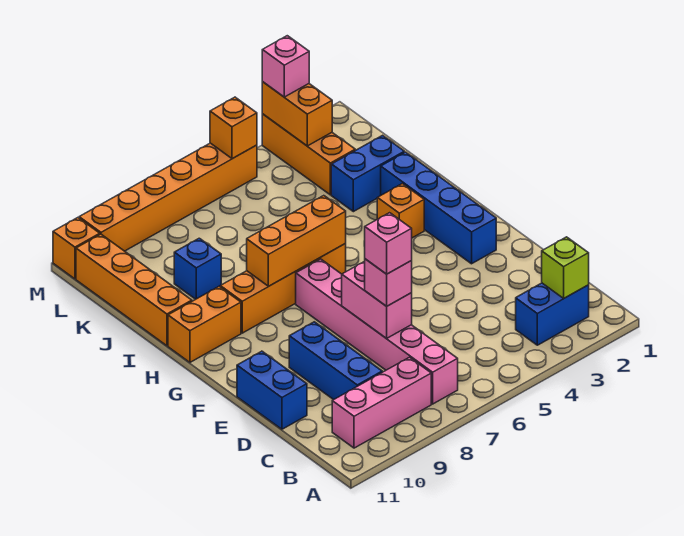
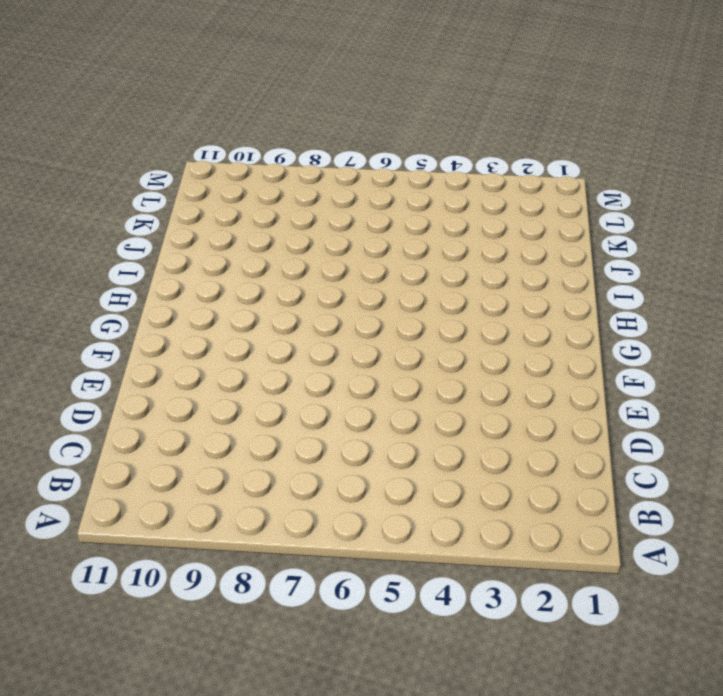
none -> blue brick B2:B3 level 1
none -> pink brick B7:G7 level 1
none -> pink brick B8:B10 level 1

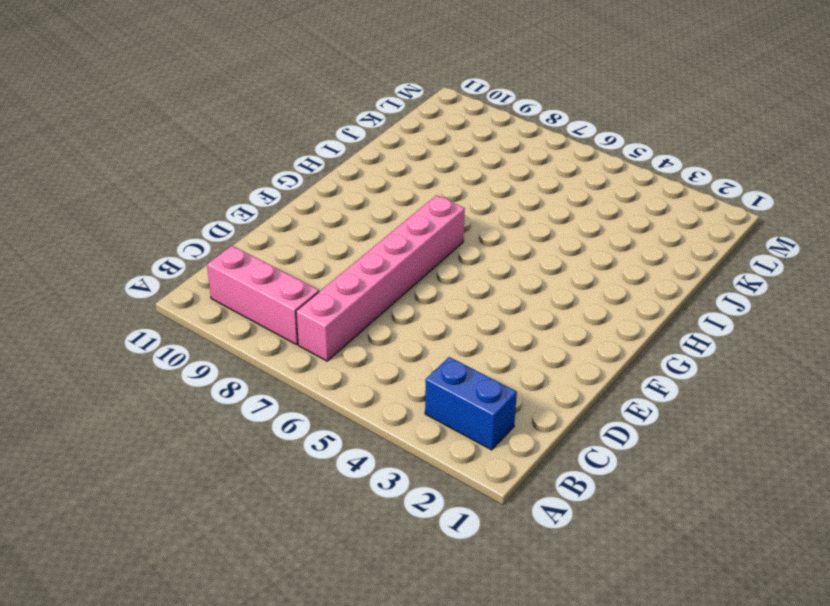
none -> blue brick C9:E9 level 1
none -> blue brick D11:E11 level 1
none -> blue brick F2:I2 level 1

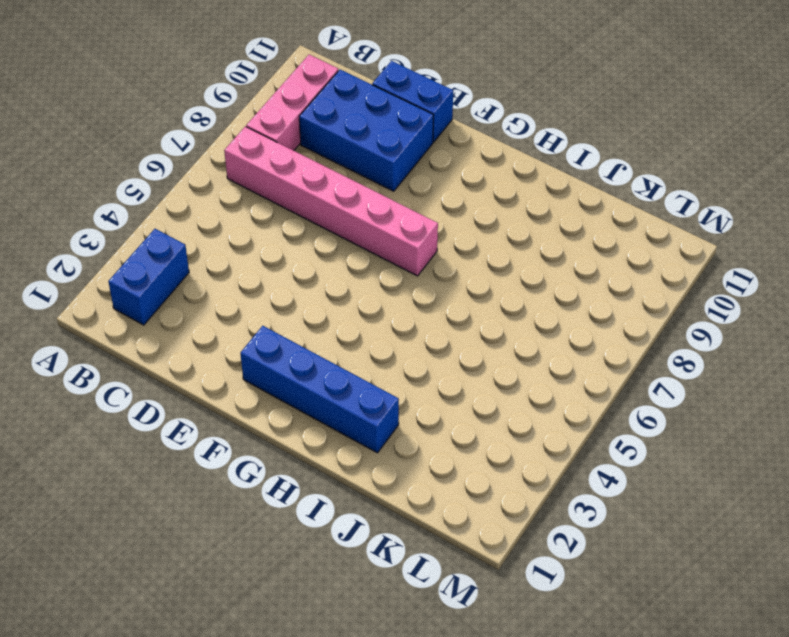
blue brick C9:E10 level 1 -> blue brick C9:E9 level 1
none -> orange brick H3 level 1
none -> orange brick H6:H9 level 1
none -> orange brick H10:H11 level 1

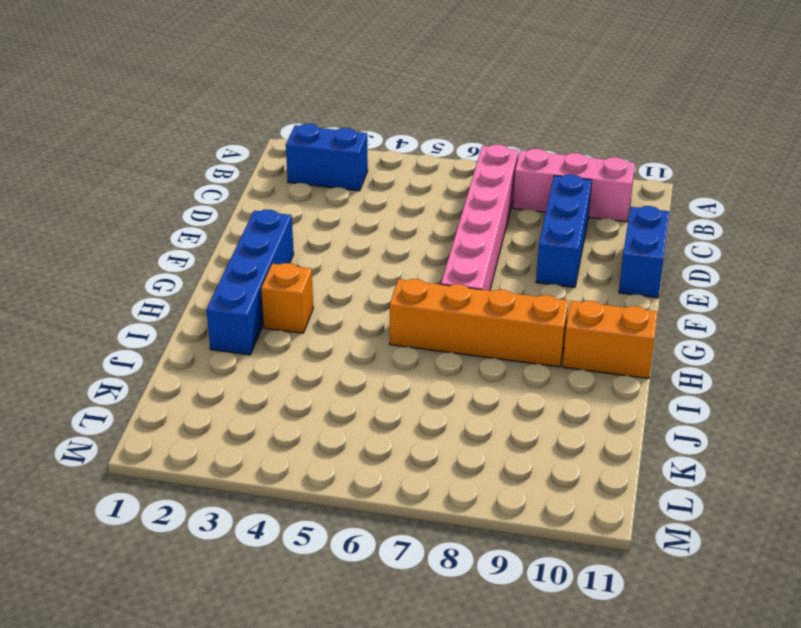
none -> orange brick I11:L11 level 1
none -> blue brick J2:J3 level 1
none -> blue brick J9 level 1

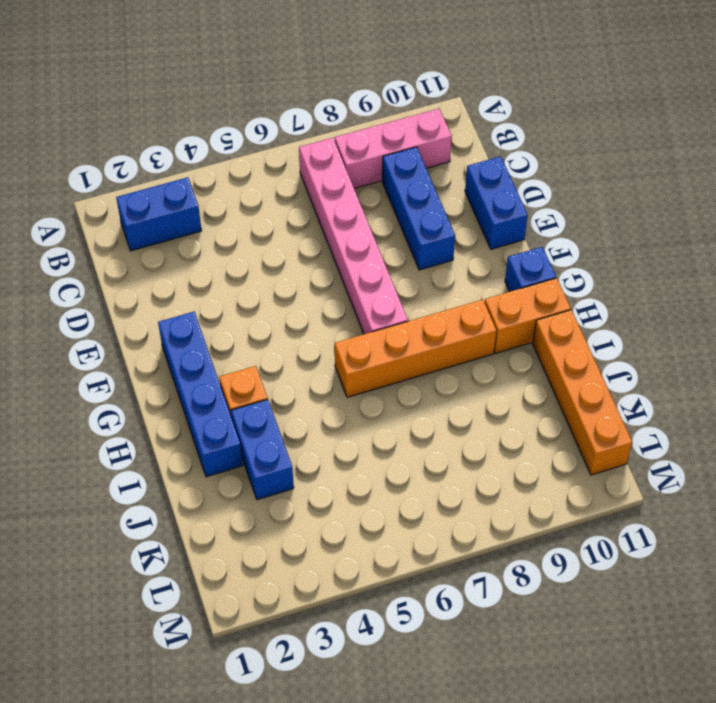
blue brick G11 level 1 -> blue brick J9 level 1
blue brick I3:J3 level 1 -> blue brick J2:J3 level 1
none -> orange brick K3:M3 level 1
none -> orange brick M5:M10 level 1
none -> orange brick M11 level 1

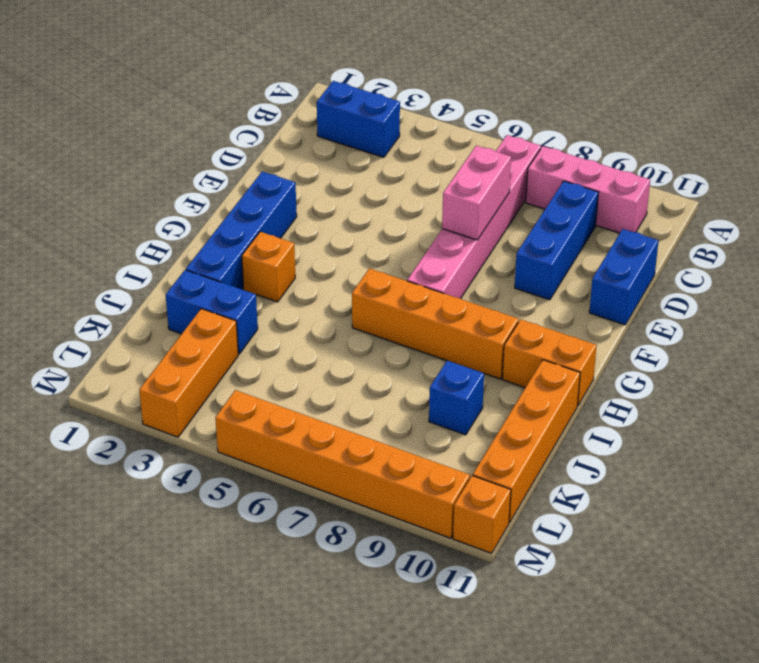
none -> lime brick B2 level 2
none -> orange brick H6:H8 level 2
none -> orange brick L3:M3 level 2

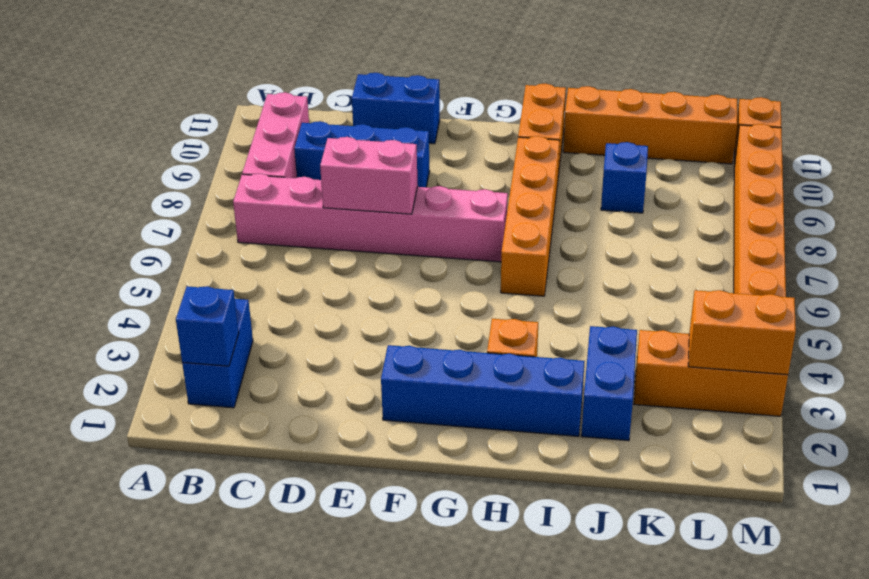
blue brick B2 level 2 -> lime brick B2 level 2
none -> orange brick H6:H8 level 2
none -> orange brick M5 level 2
none -> pink brick D7 level 3

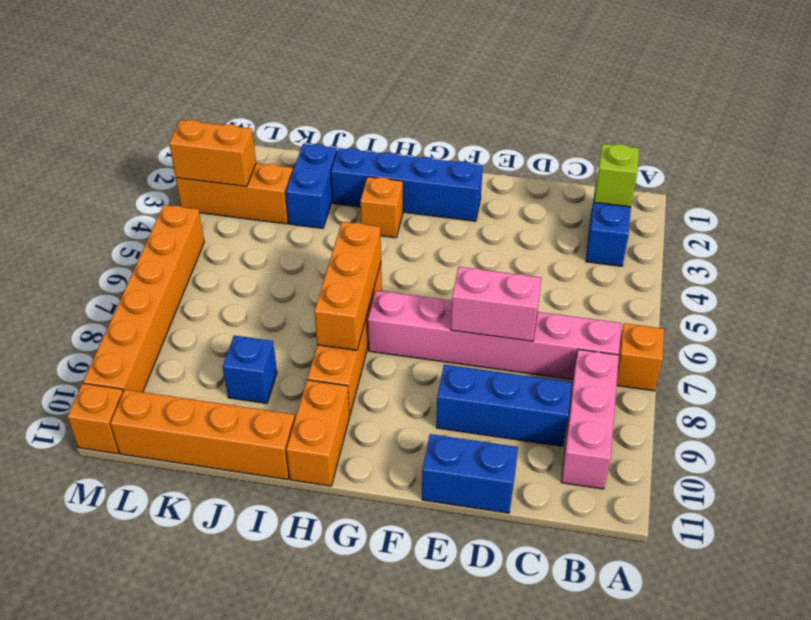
orange brick A7 level 1 -> orange brick M5 level 2
none -> pink brick D7 level 3
none -> pink brick M3 level 3
none -> pink brick D7 level 4

